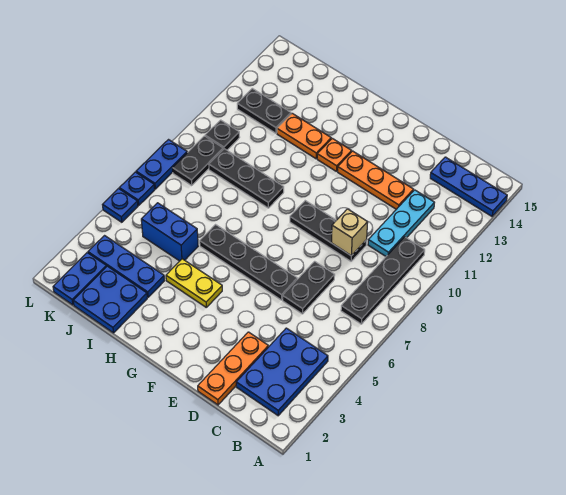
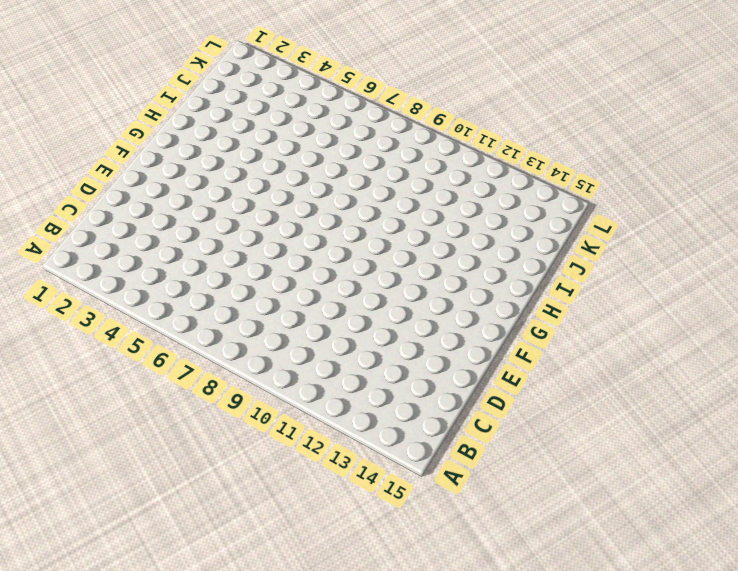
none -> blue plate A14:C14 level 1
none -> blue plate B2:C4 level 1
none -> black plate B7:B10 level 1

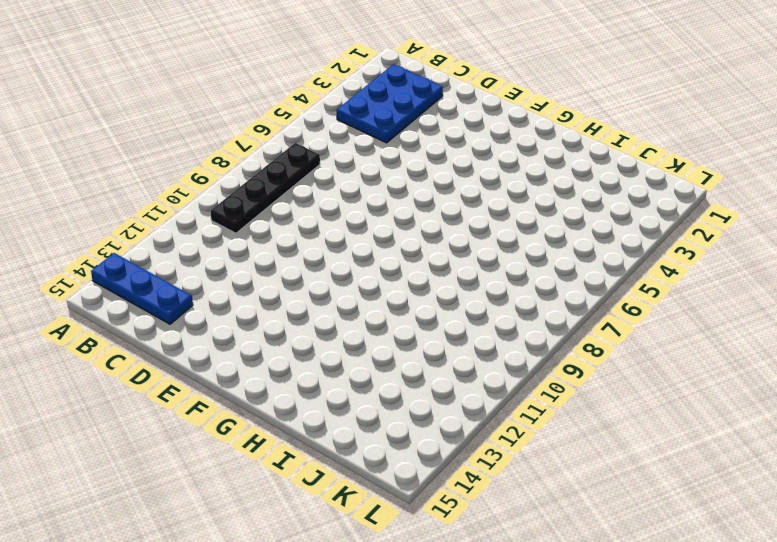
none -> cyan plate C10:C12 level 1
none -> orange plate D1:D3 level 1
none -> black plate D6:D7 level 1

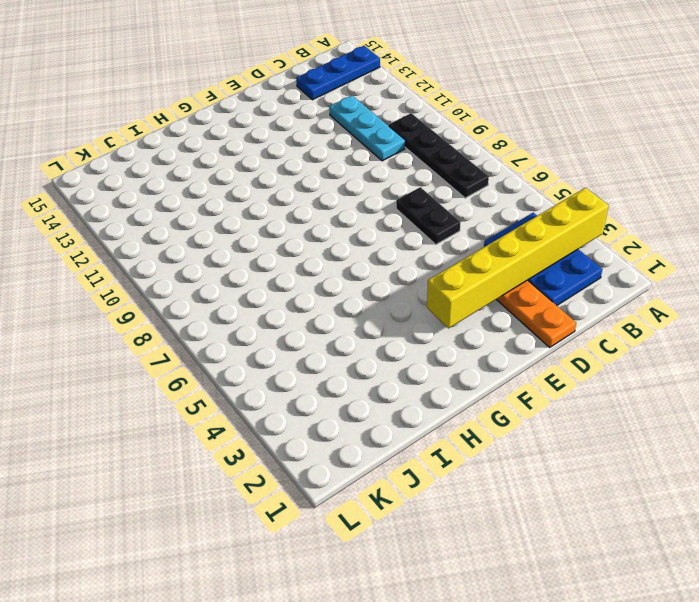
yellow brick A3:F3 level 2 -> none
none -> black plate D9:F9 level 1
none -> orange plate D12:F12 level 1
none -> black plate E6:H6 level 1

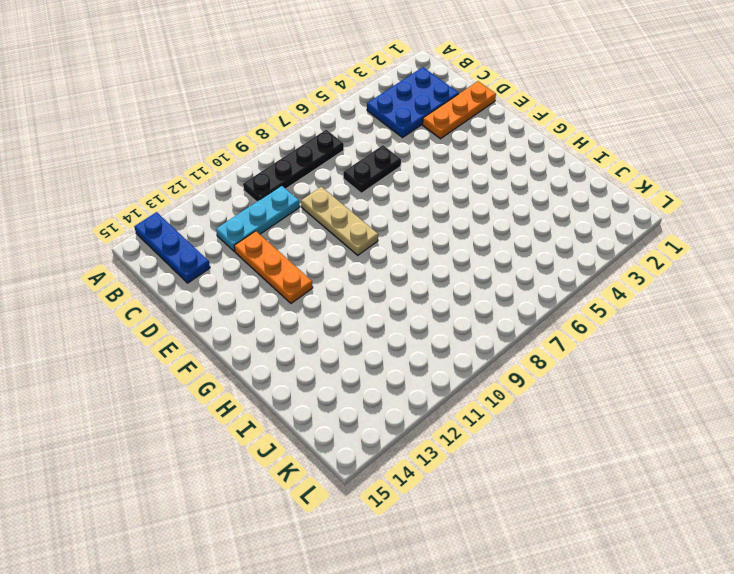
tan plate D9:F9 level 1 -> black plate D9:F9 level 1
none -> black plate E6:H6 level 1
none -> yellow plate G4:H4 level 1
none -> orange plate G12 level 1

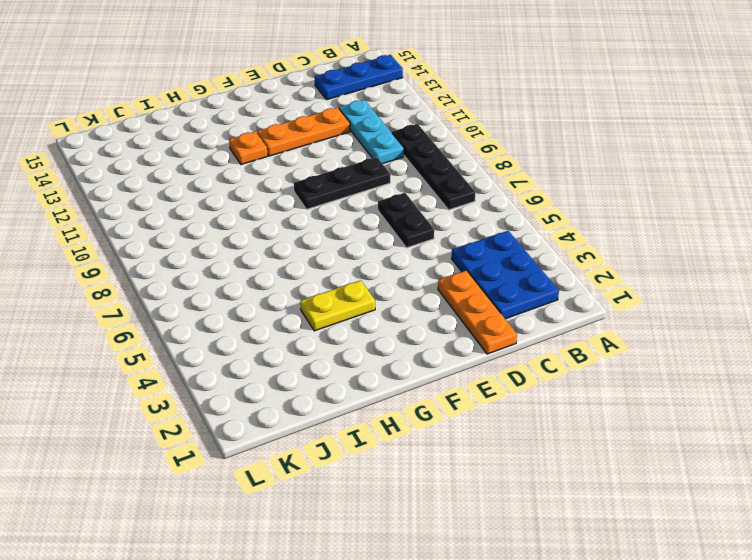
none -> black plate E6:H6 level 1
none -> black plate H9:J9 level 1
none -> orange plate H12:I12 level 1

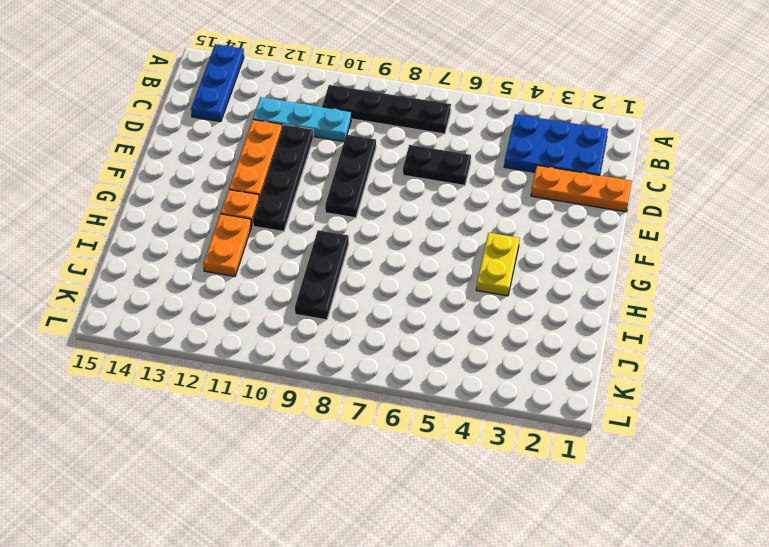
black plate D11:G11 level 1 -> black plate E6:H6 level 1
none -> blue plate I1:J2 level 1
none -> blue plate I3:K3 level 1
none -> blue brick I5:J5 level 1

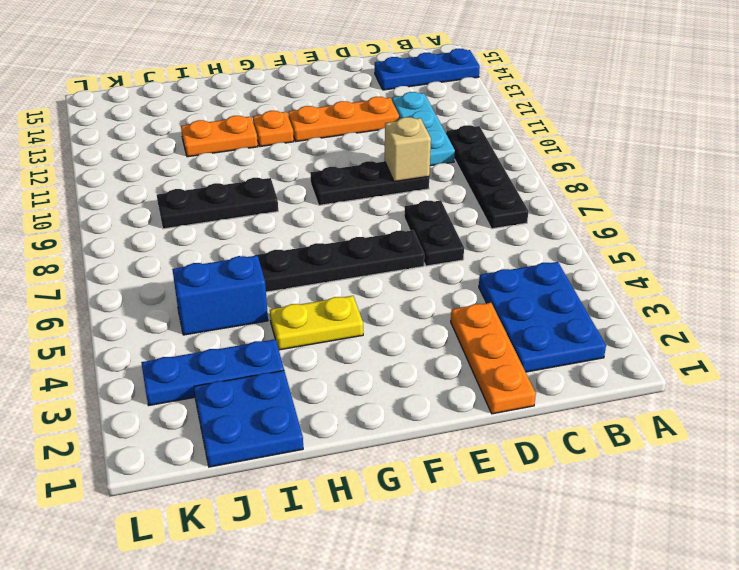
none -> black plate J12:K12 level 1
none -> blue plate K1:K2 level 1
none -> black plate K8:K9 level 1

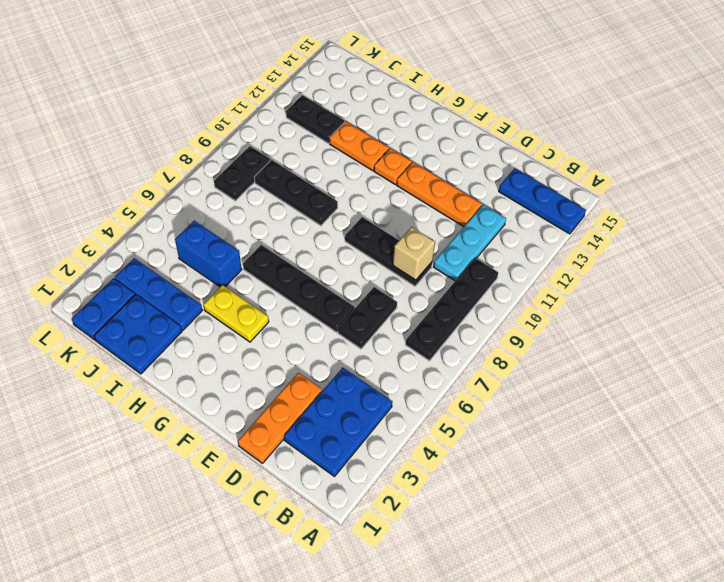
none -> black plate K10 level 1
none -> blue plate L5 level 1
none -> blue plate L6 level 1

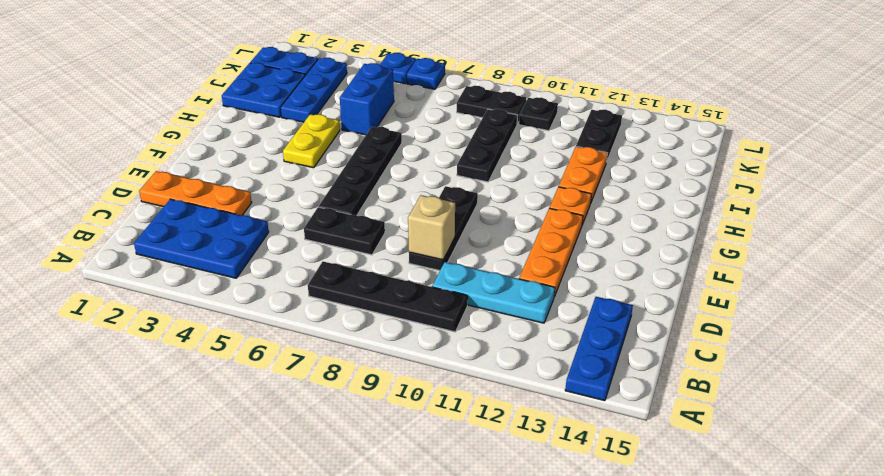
none -> blue plate L7:L8 level 1

